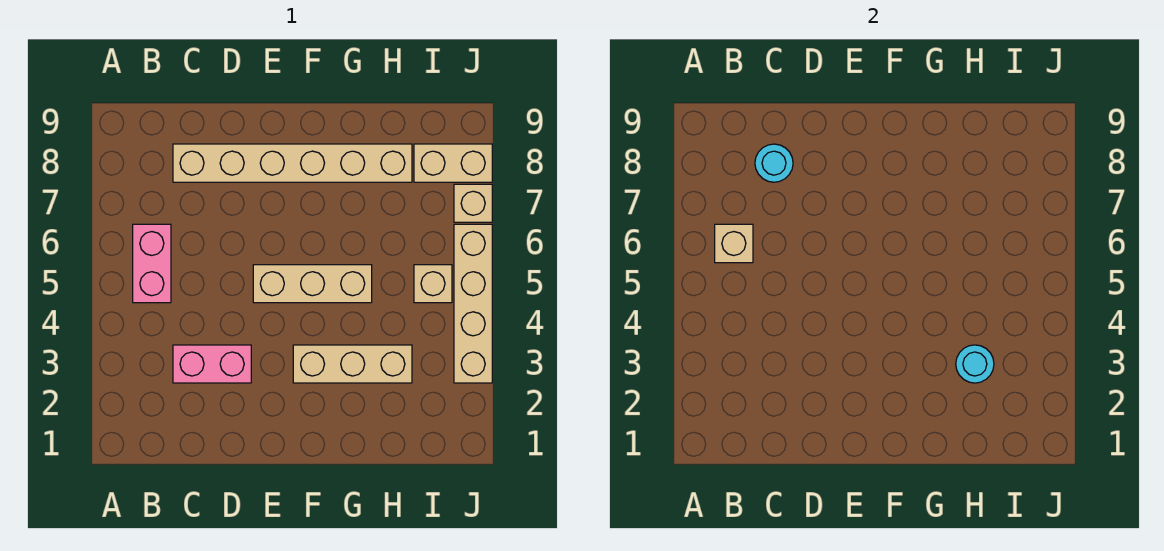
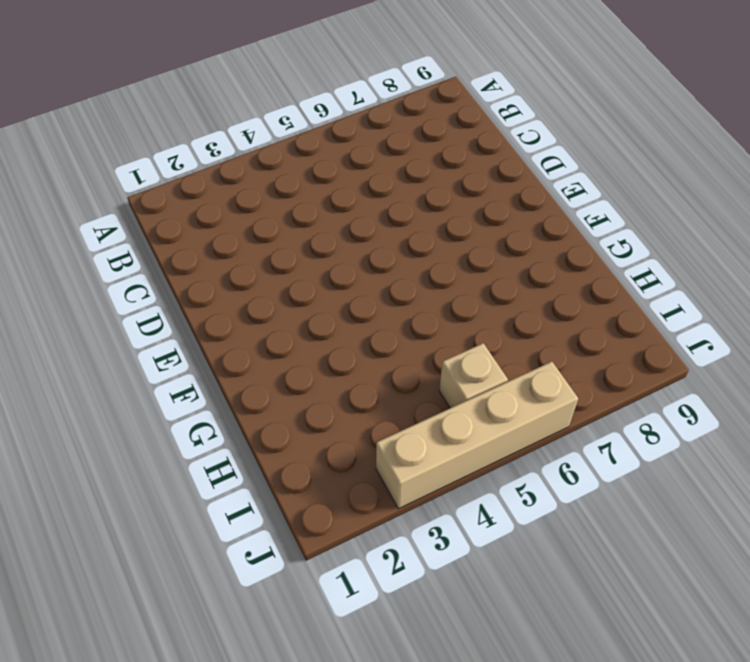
none -> pink brick B5:B6 level 1
none -> pink brick C3:D3 level 1
none -> tan brick C8:H8 level 1

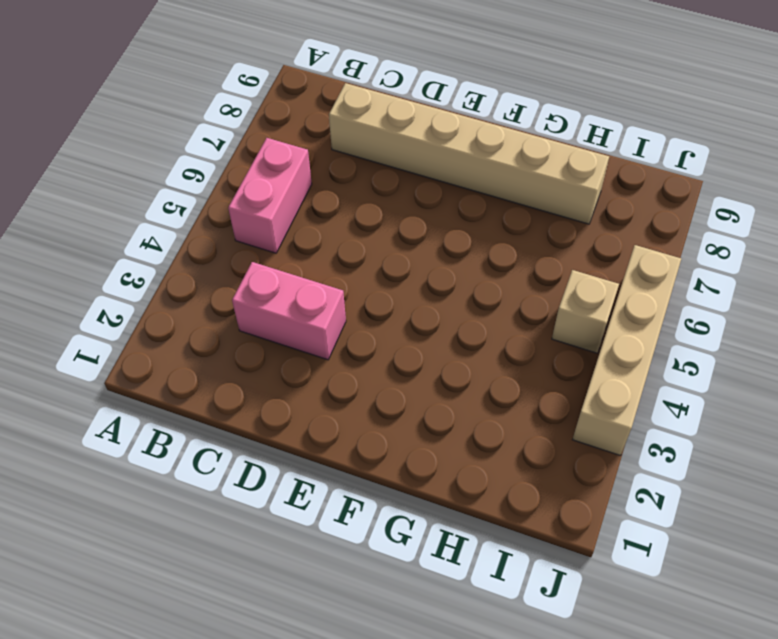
none -> tan brick E5:G5 level 1
none -> tan brick F3:H3 level 1
none -> tan brick I8:J8 level 1

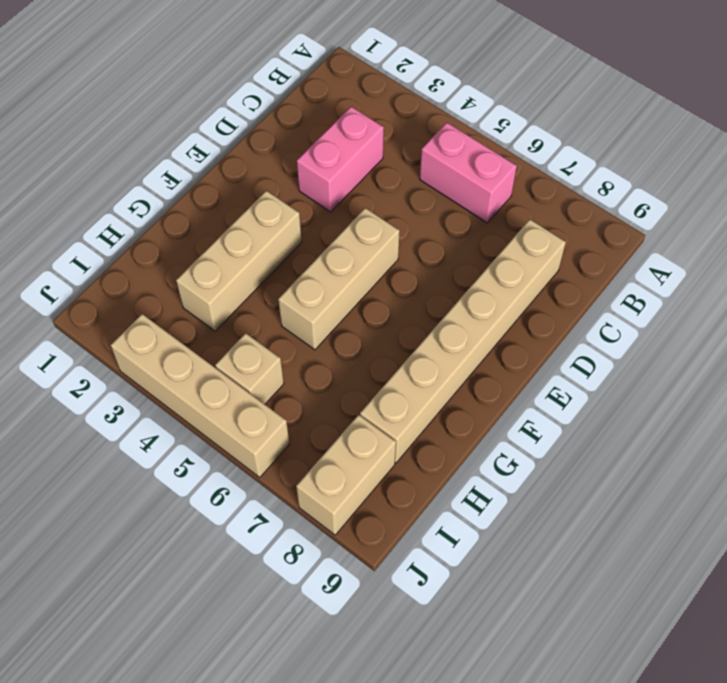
none -> tan brick J7 level 1
none -> tan brick B6 level 2
none -> cyan round brick C8 level 2

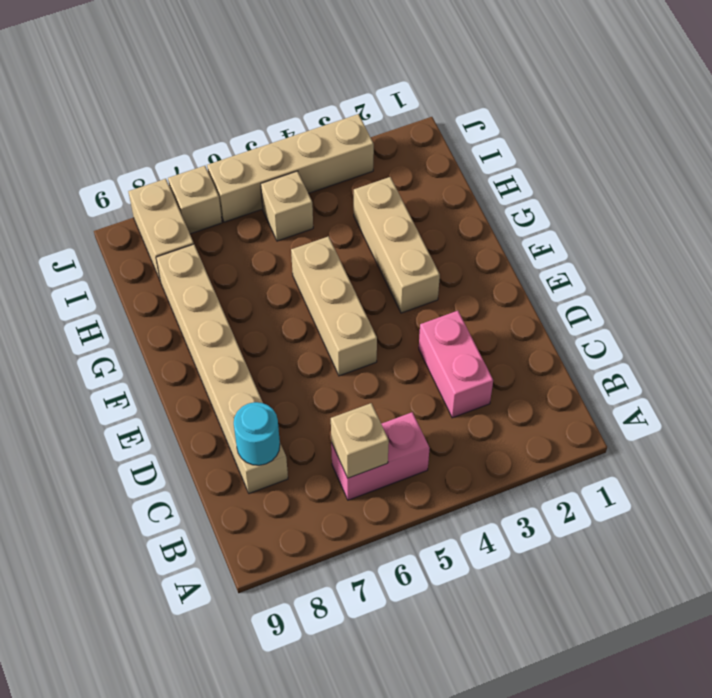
none -> cyan round brick H3 level 2

